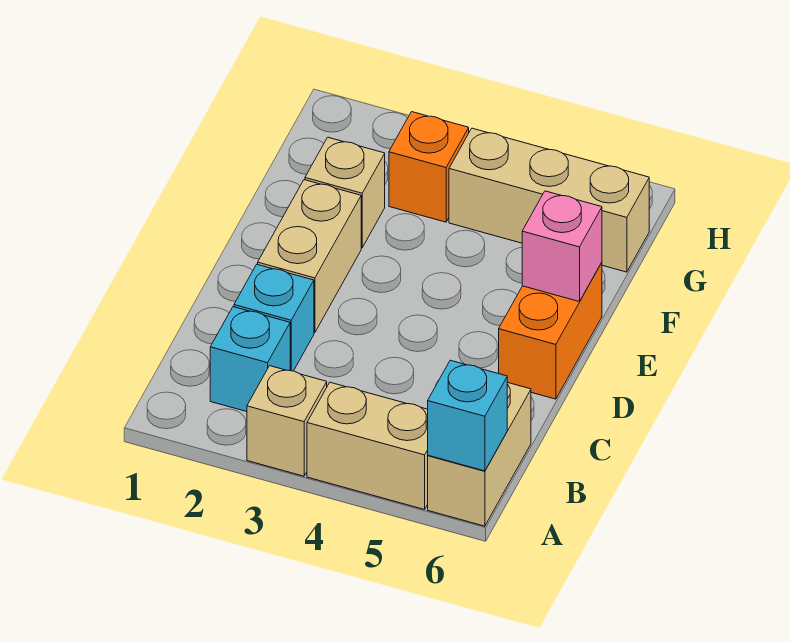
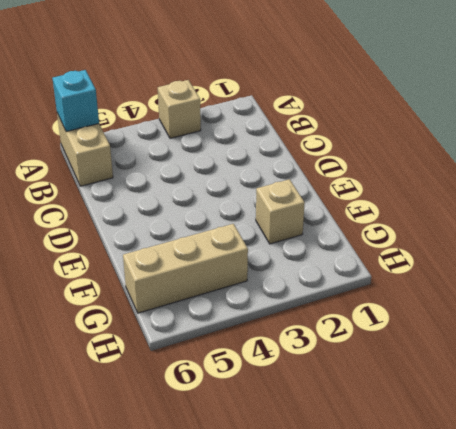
none -> tan brick A4:A5 level 1
none -> cyan brick B2 level 1
none -> cyan brick C2 level 1

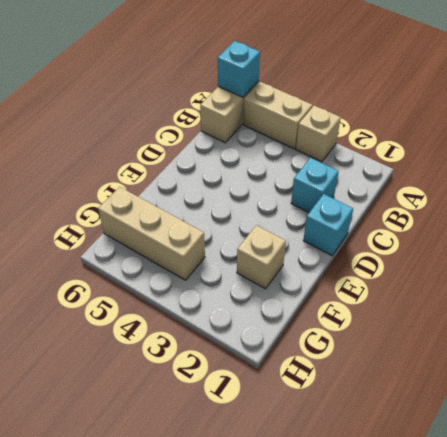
cyan brick D1 level 1 -> cyan brick B2 level 1
none -> tan brick D2:E2 level 1
none -> orange brick D6:E6 level 1
none -> orange brick G3 level 1

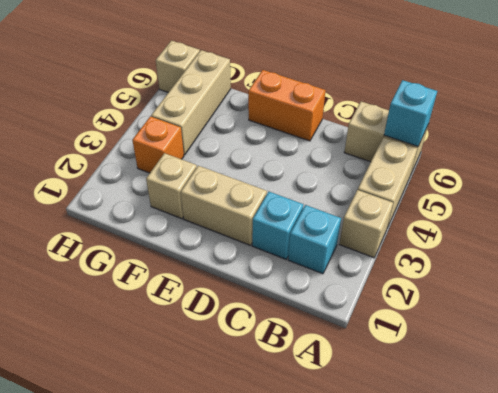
tan brick H6 level 1 -> none
none -> pink brick E6 level 2

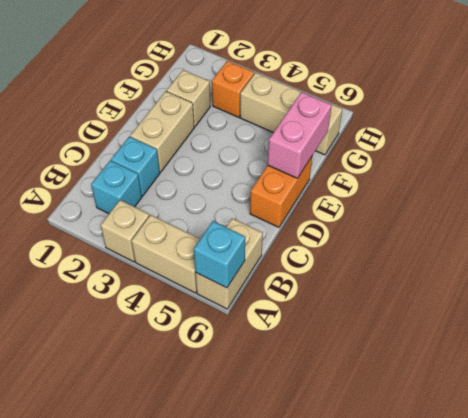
pink brick E6:F6 level 2 -> pink brick E6 level 2

